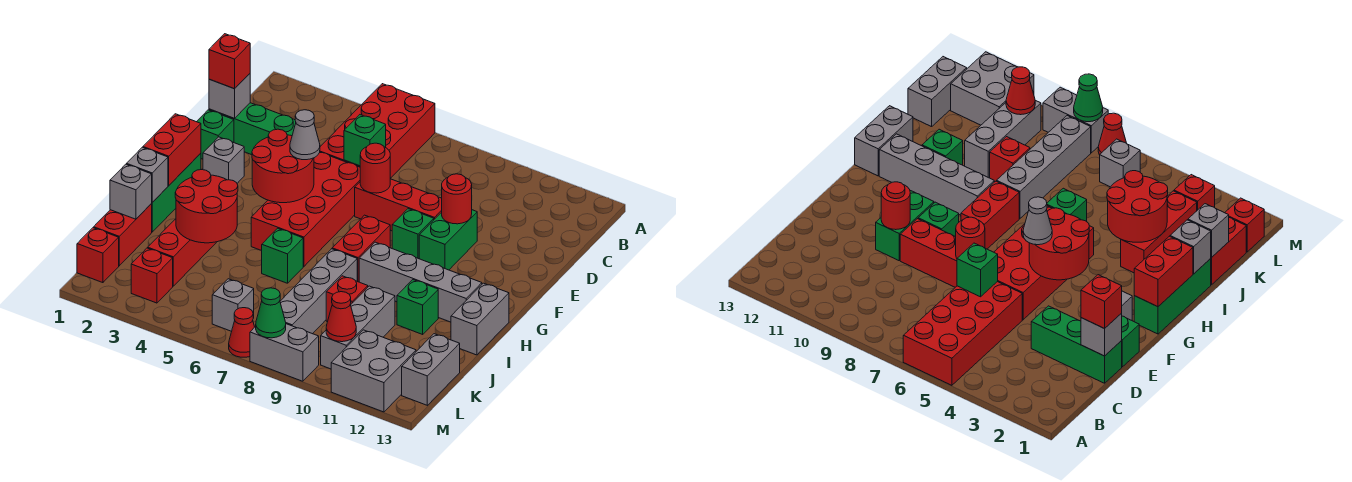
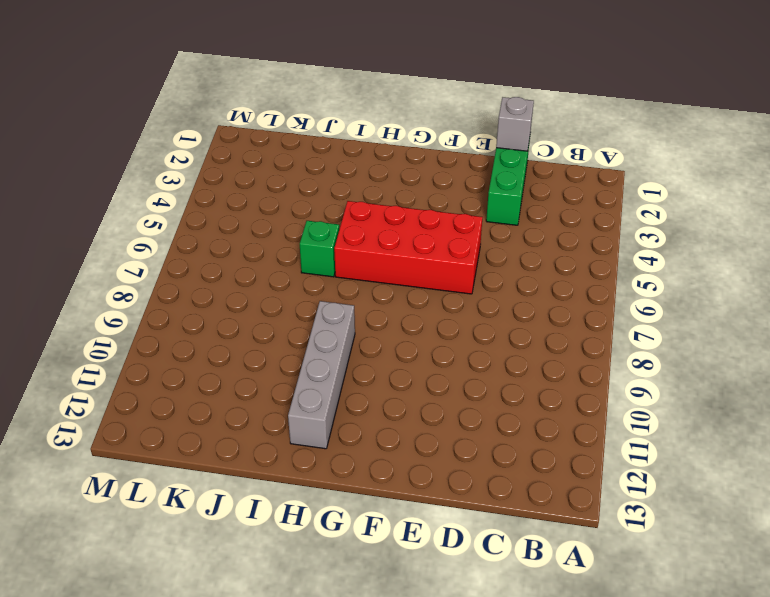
none -> red brick A5:D6 level 1
none -> green brick E1 level 1
none -> red brick E7:E9 level 1
none -> green brick E10:F10 level 1

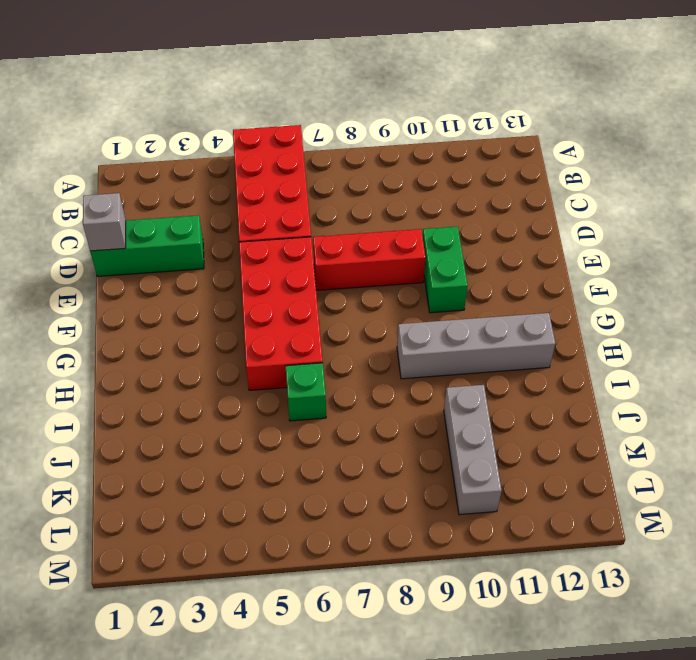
none -> green brick E1 level 1
none -> grey brick F2 level 1
none -> green brick F9 level 1
none -> green brick G1:I1 level 1

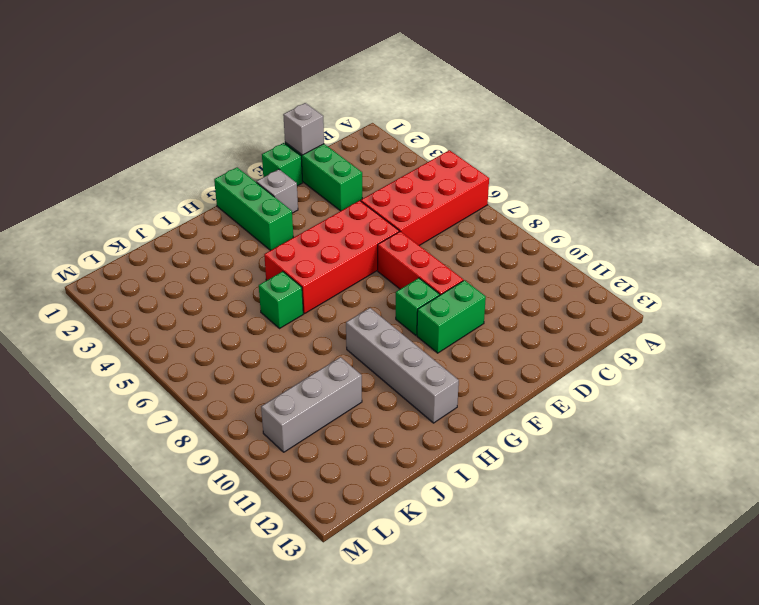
green brick G1:G3 level 1 -> green brick G1:I1 level 1
none -> red brick G8:H8 level 1
none -> grey brick H13:I13 level 1
none -> red brick I3:K3 level 1
none -> grey brick I8:L8 level 1

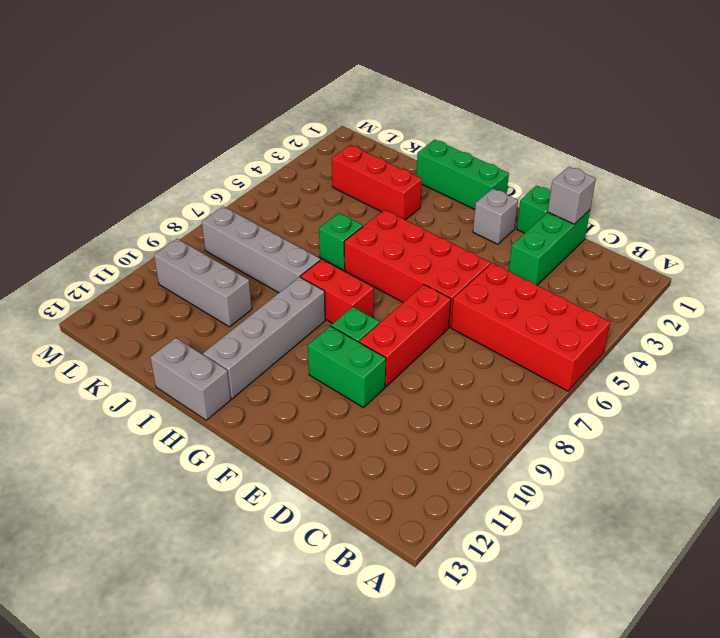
none -> green brick I11 level 1
none -> red brick J1:K1 level 1
none -> red brick J9 level 1
none -> grey brick K13:L13 level 1

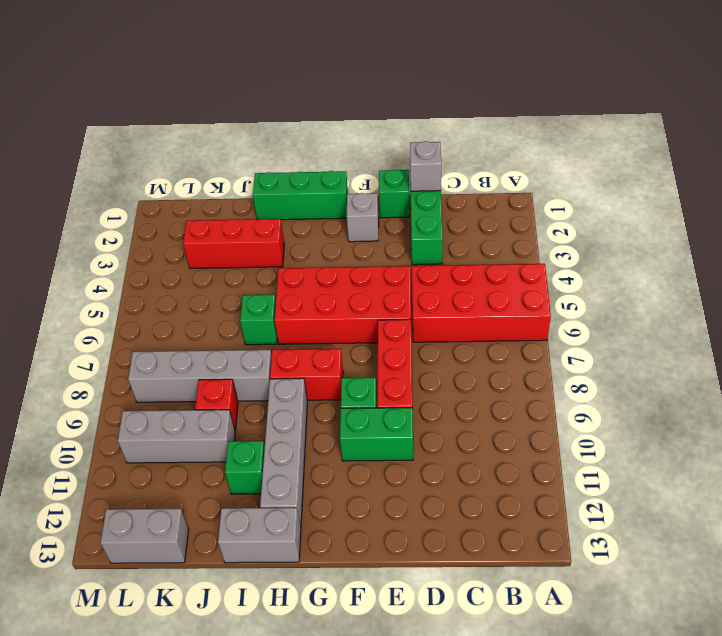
none -> red brick J1:K1 level 1
none -> red brick L1 level 1
none -> red brick L3 level 1
none -> grey brick L6 level 1

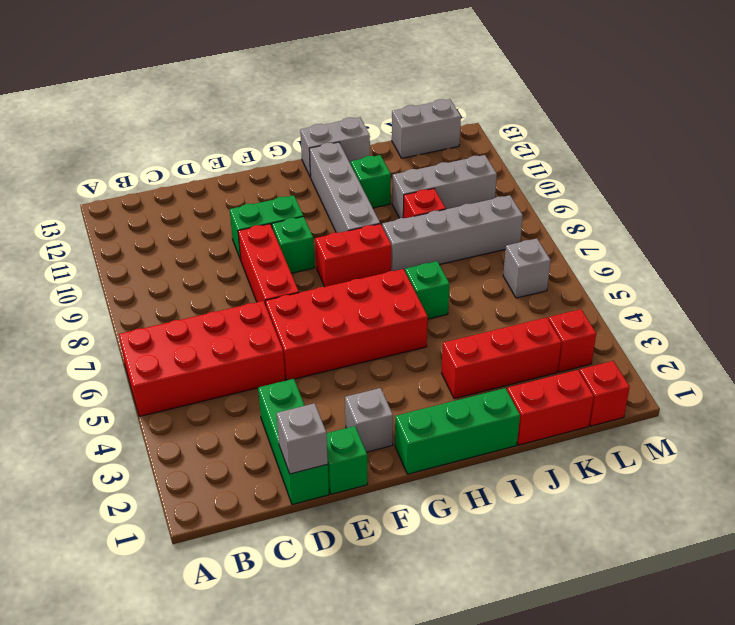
none -> grey brick L11:M12 level 1
none -> red cone M7 level 1
none -> grey brick M8:M9 level 1
none -> green brick D6 level 2

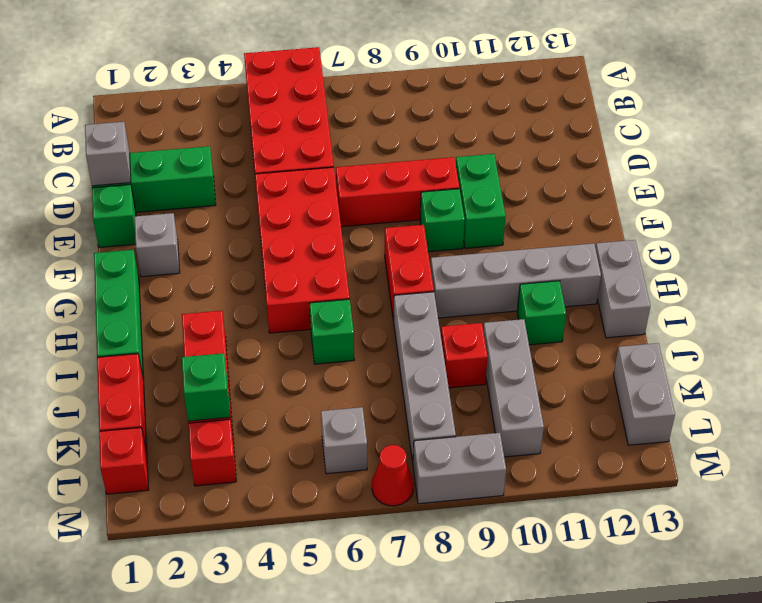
green brick K3 level 2 -> green brick D6 level 2
none -> grey brick L11:M12 level 1
none -> red round brick E7 level 2
none -> red round brick E10 level 2
none -> red round brick F4:G5 level 2

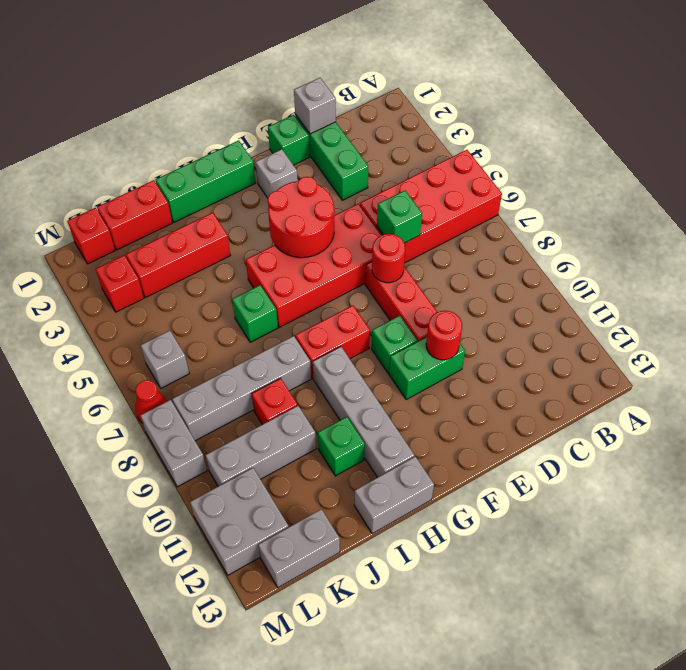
none -> red brick G1:H1 level 2
none -> grey brick I1 level 2
none -> red round brick I3:J4 level 2
none -> grey brick J1 level 2

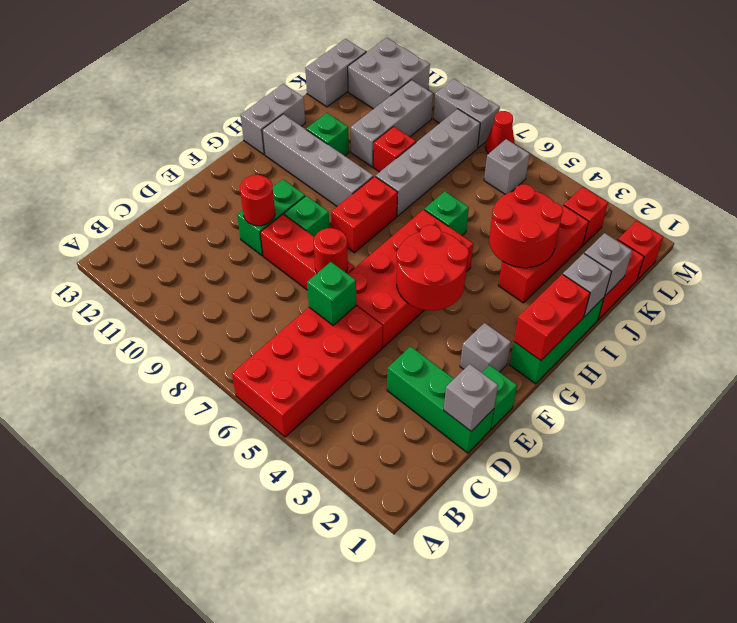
none -> red cone L10 level 2
none -> green cone M8 level 2
none -> red brick D1 level 3
none -> grey cone F5 level 3

